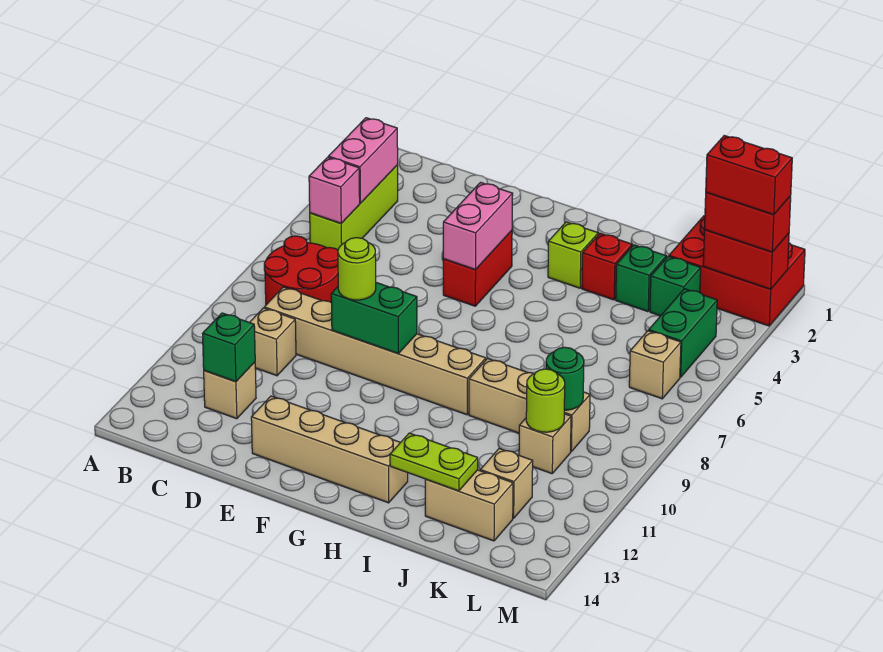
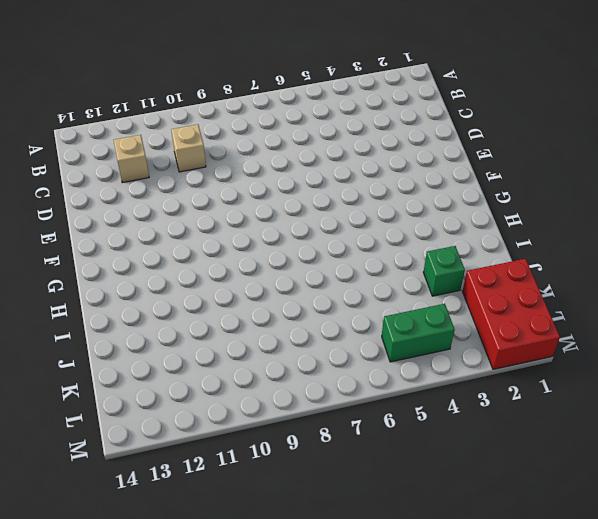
none -> lime brick B3:B5 level 1
none -> red round brick B7:C8 level 1
none -> tan brick C9:H9 level 1
none -> tan brick E13:H13 level 1

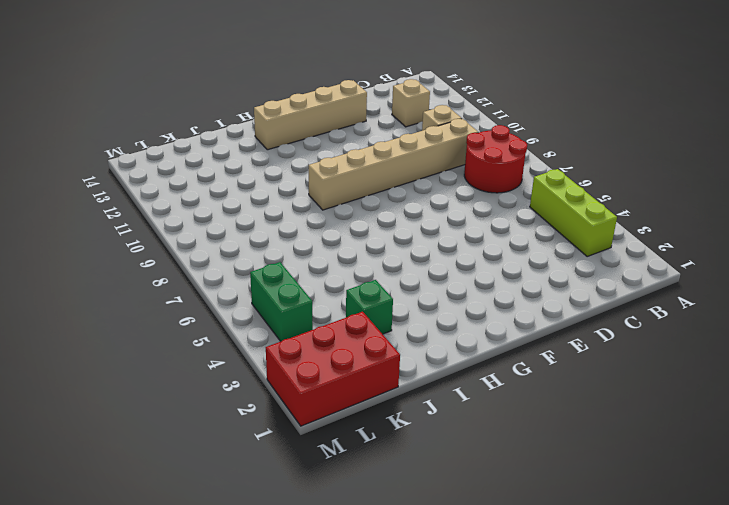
none -> red brick F4:F5 level 1
none -> lime brick H3 level 1
none -> red brick I3 level 1
none -> tan brick I9:K9 level 1

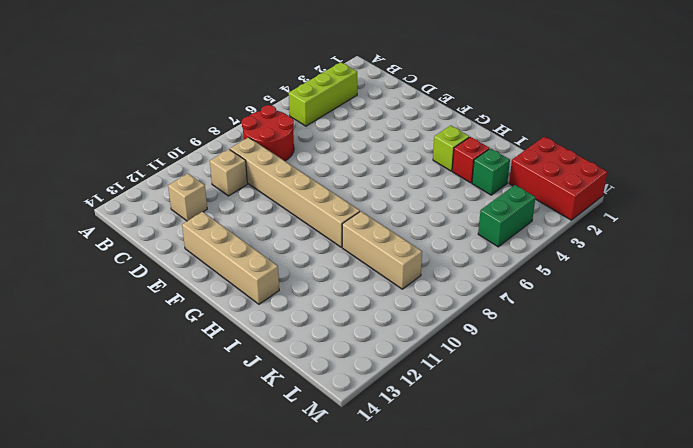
none -> red brick F4:F5 level 1
none -> tan brick J13:K13 level 1
none -> green brick K3 level 1
none -> tan brick K10 level 1

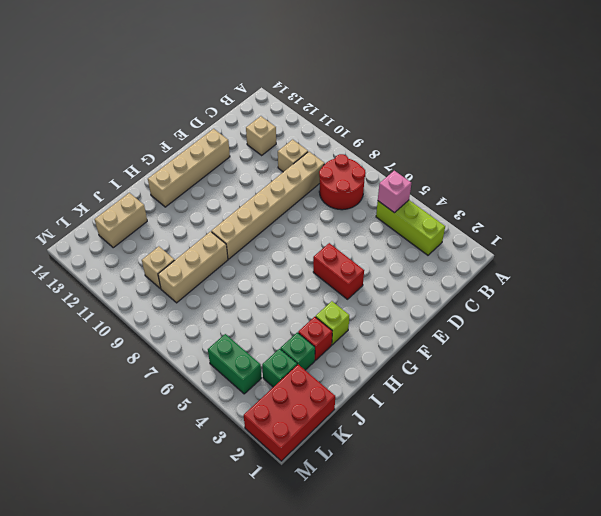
none -> tan brick K12 level 1
none -> tan brick L6 level 1
none -> pink brick B3:B4 level 2
none -> green brick C12 level 2

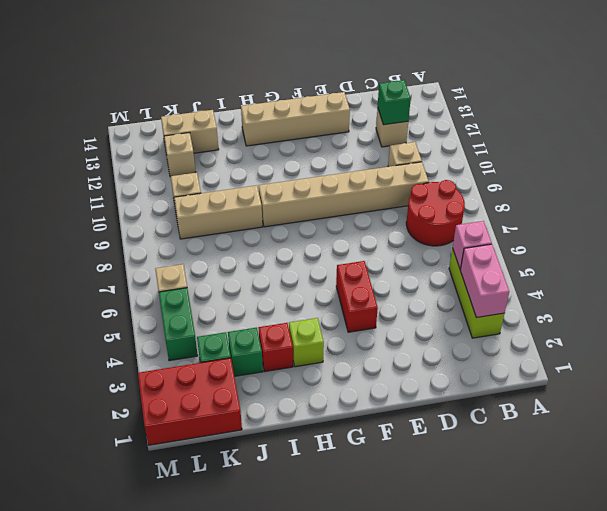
none -> green brick E9:F9 level 2
none -> pink brick F4:F5 level 2
none -> lime plate I13:J13 level 2
none -> green round brick K9 level 2

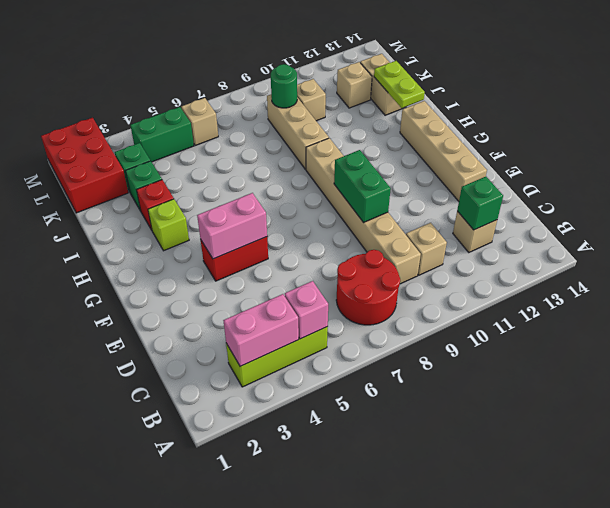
none -> lime round brick K10 level 2
none -> red brick L2:M2 level 2
none -> lime round brick E9 level 3
none -> red brick L2:M2 level 3

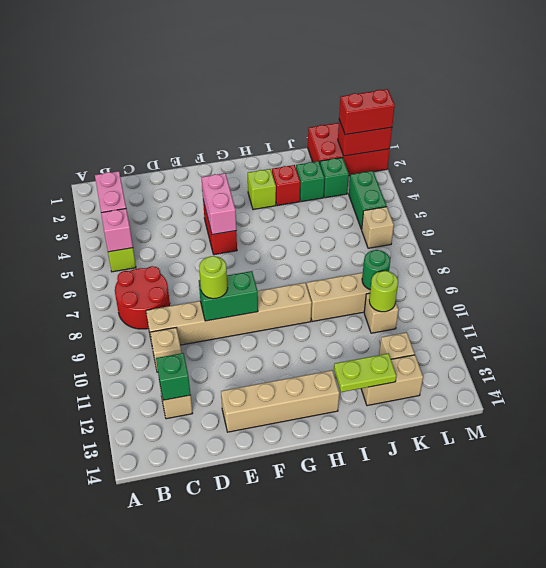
none -> red brick L2:M2 level 4

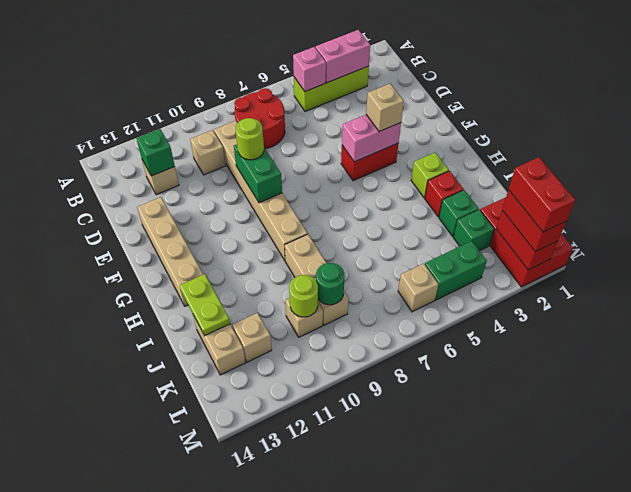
tan brick F4 level 3 -> none

